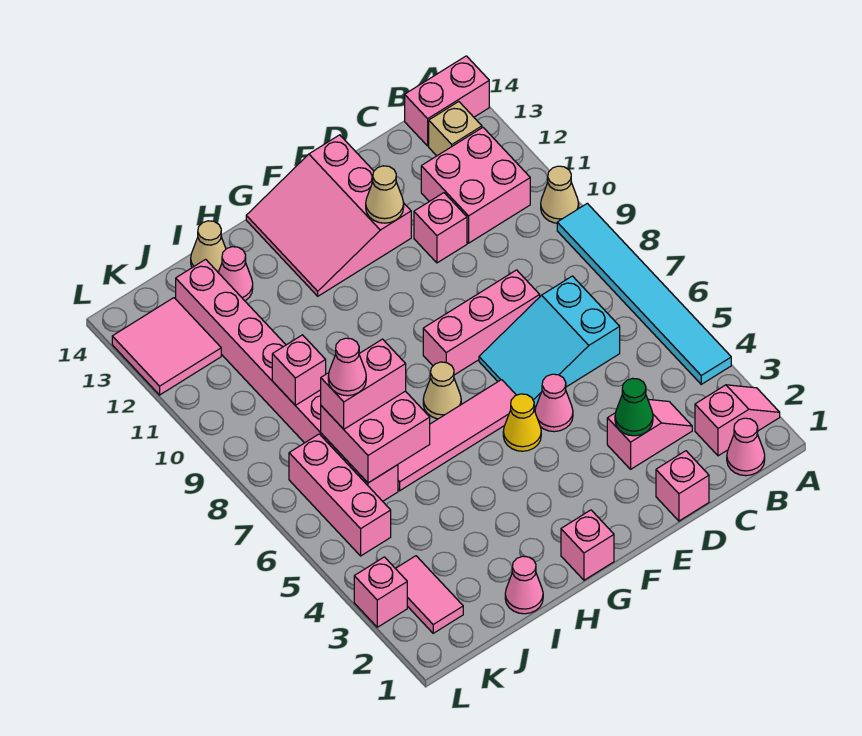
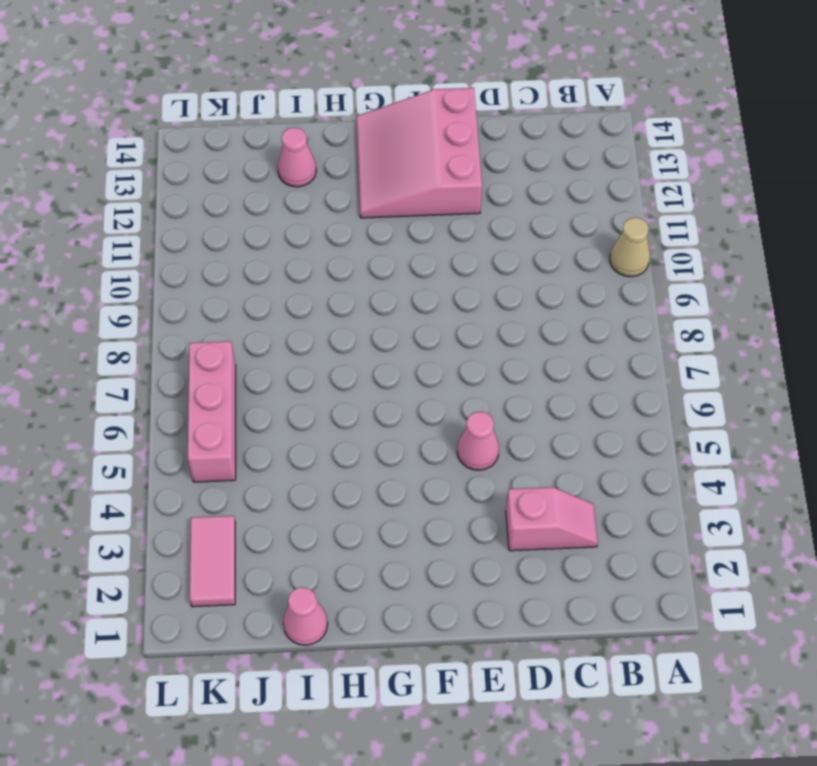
none -> pink slope A2:B2 level 1 top B
none -> cyan tile A4:A9 level 1
none -> pink brick A14:B14 level 1
none -> pink cone B1 level 1

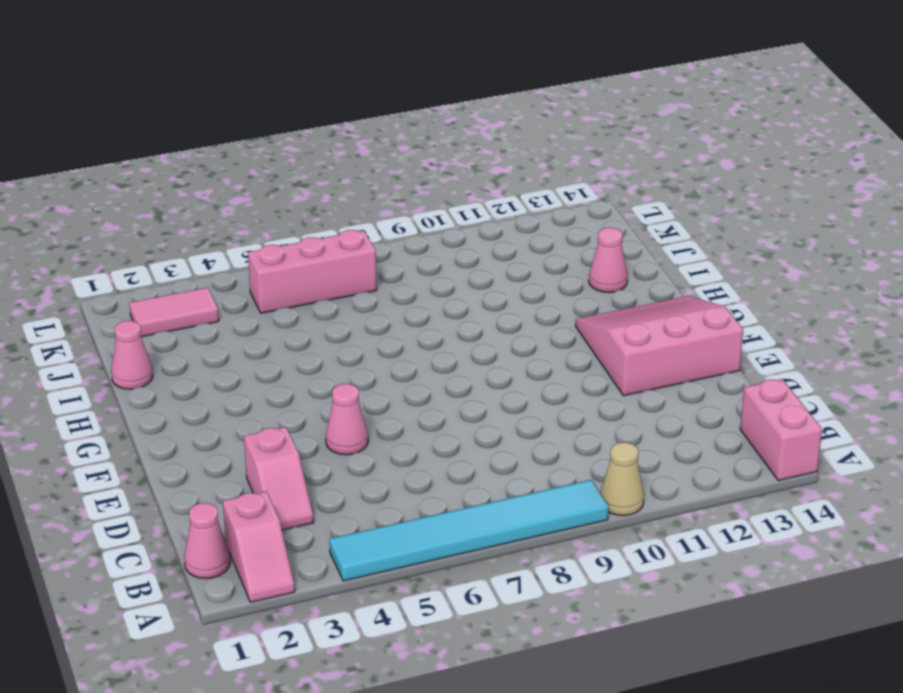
none -> pink brick B11:C12 level 1
none -> tan brick B13 level 1
none -> cyan slope C6:E7 level 1 top C
none -> pink brick D1 level 1

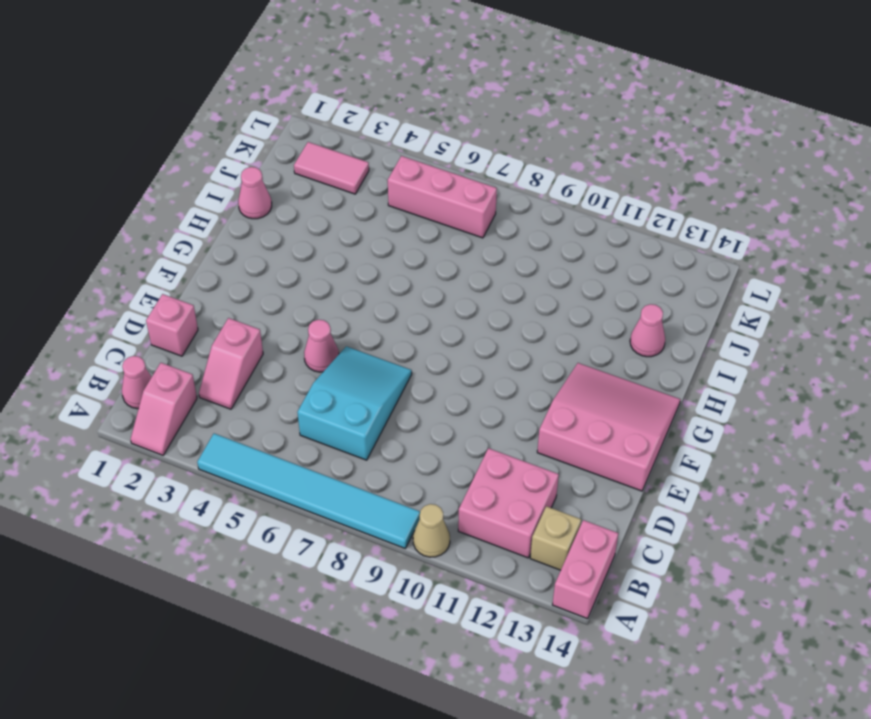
none -> pink brick D8:F8 level 1
none -> pink brick D11 level 1
none -> yellow cone F5 level 1
none -> pink tile F6:I6 level 1

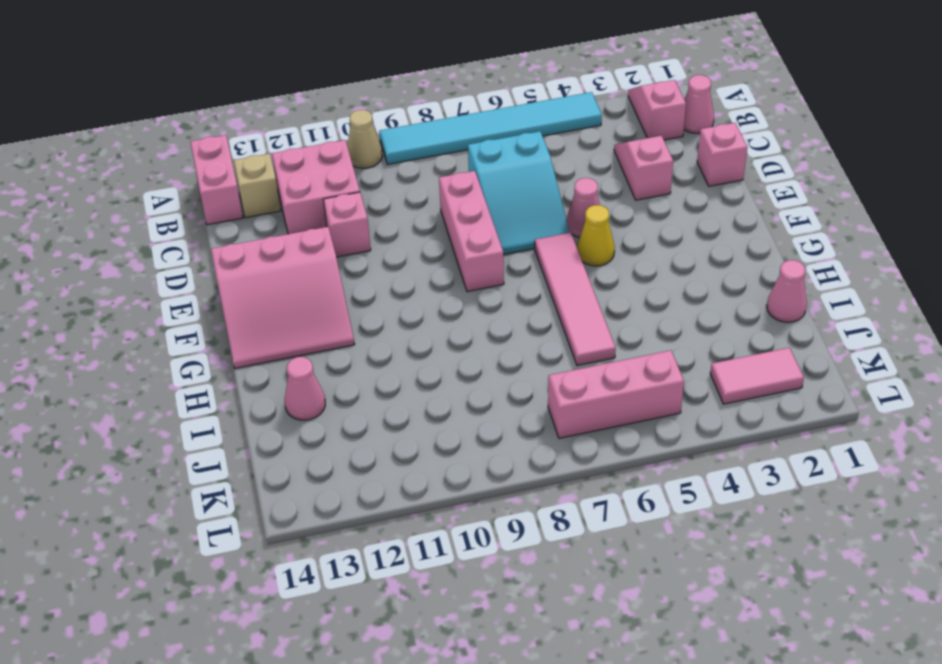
none -> pink brick G1 level 1
none -> tan cone G7 level 1
none -> tan cone I14 level 1
none -> pink brick J6:J13 level 1

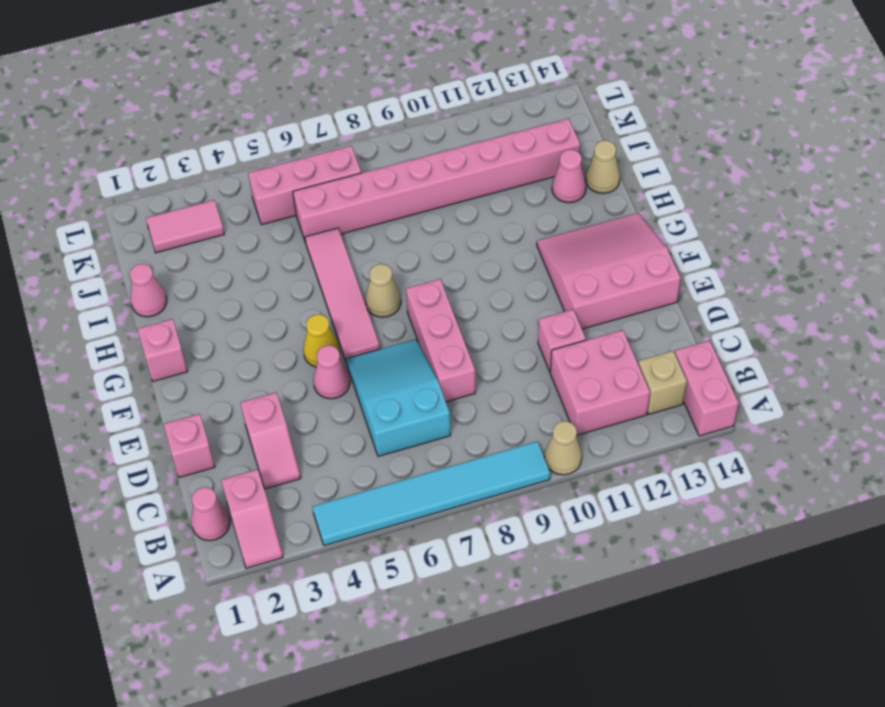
none -> pink tile K12:L13 level 1
none -> pink brick L3 level 1
none -> green cone D3 level 2
none -> tan cone E12 level 2

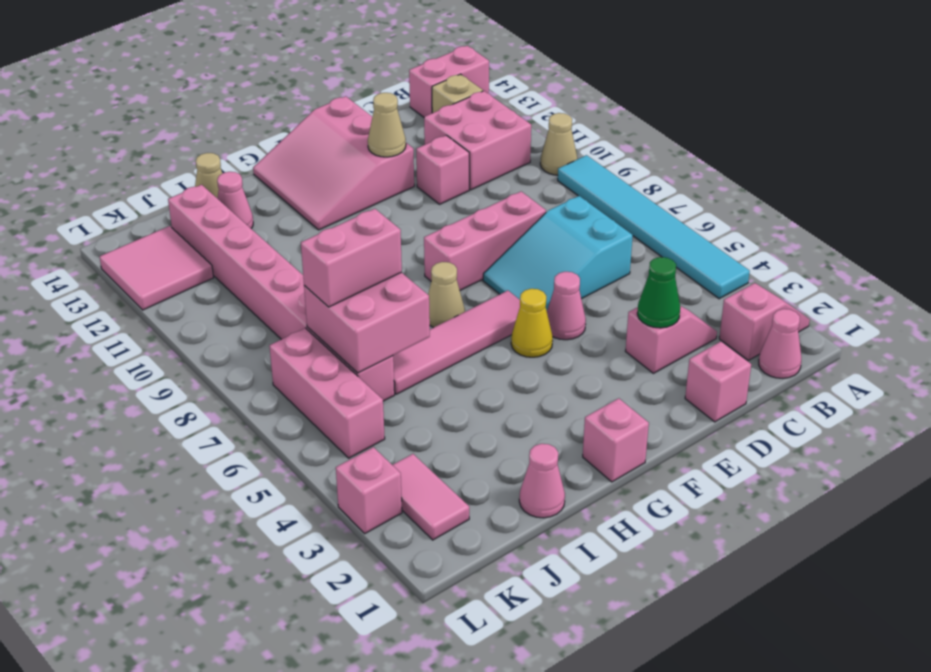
none -> pink brick J9 level 2
none -> pink cone J7 level 4

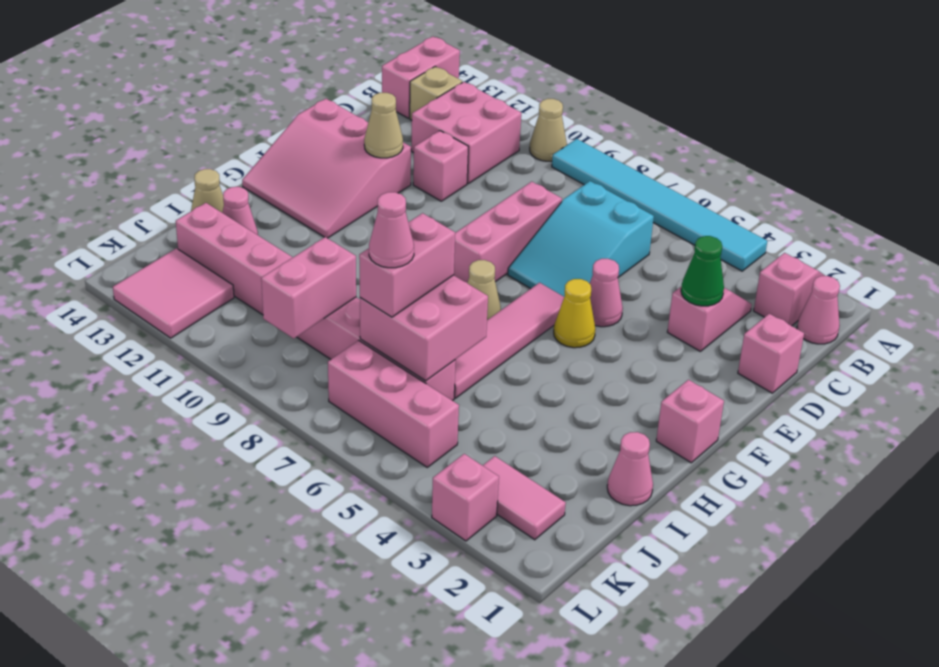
pink brick J9:K9 level 2 -> pink brick J9 level 2

